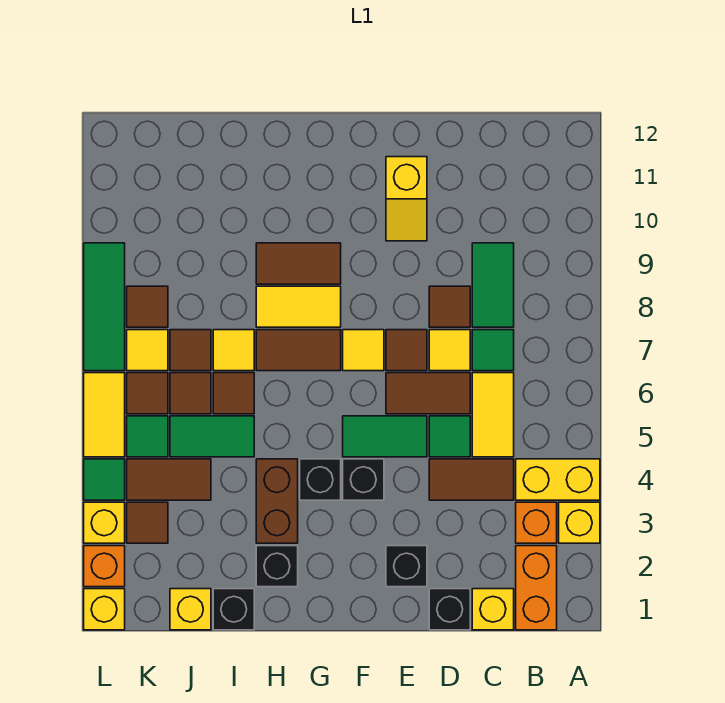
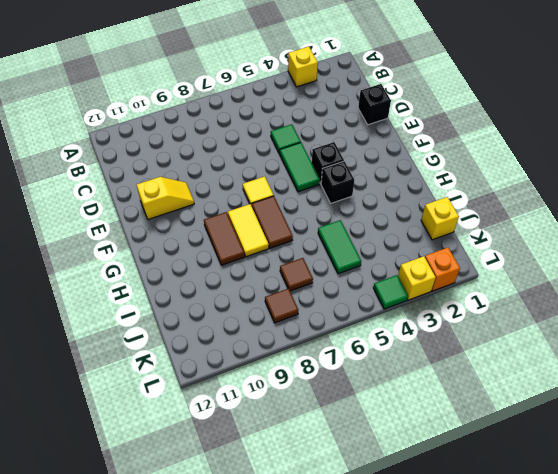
none -> yellow brick A4:B4 level 1
none -> orange brick B1:B2 level 1
none -> orange brick B3 level 1
none -> yellow brick C1 level 1

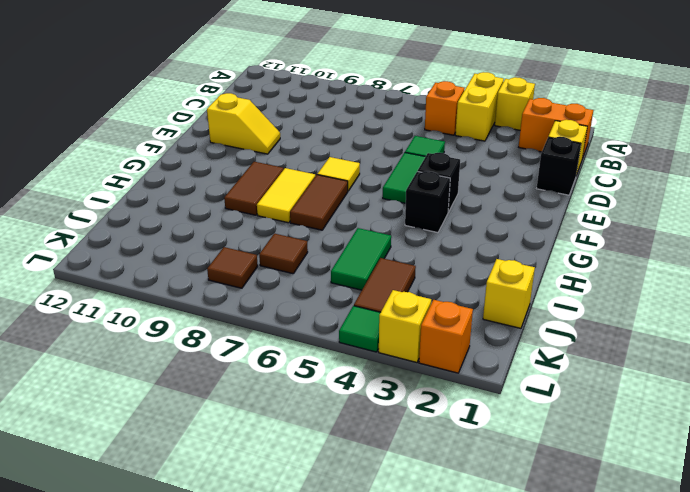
orange brick B5 level 1 -> orange brick B3 level 1
none -> brown tile C4:D4 level 1
none -> yellow tile C5:C6 level 1
none -> green tile C7 level 1
none -> green tile C8:C9 level 1

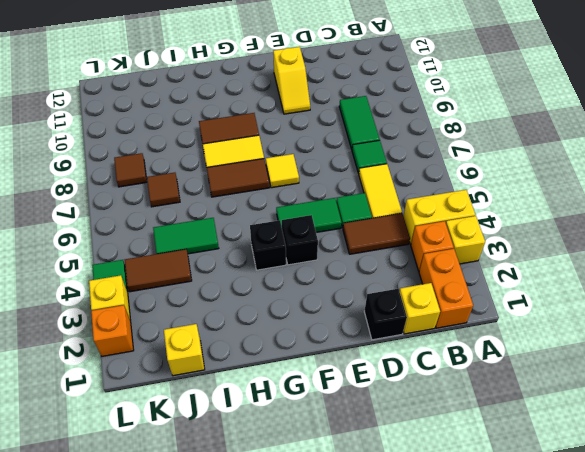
none -> brown tile D6:E6 level 1
none -> yellow tile D7 level 1
none -> brown tile D8 level 1
none -> black brick E2 level 1

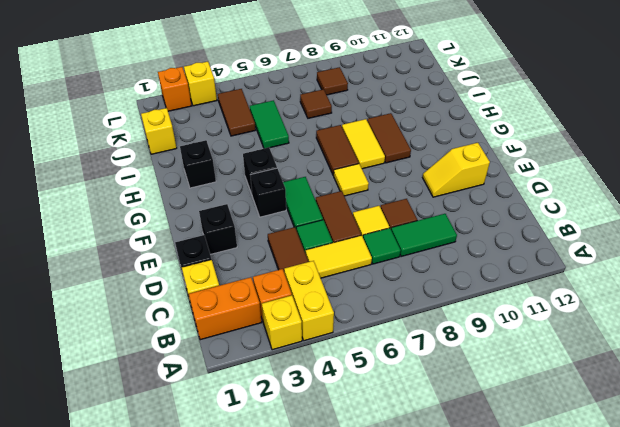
none -> brown tile E7 level 1
none -> brown brick H3:H4 level 1
none -> black brick I1 level 1
none -> brown tile I6 level 1

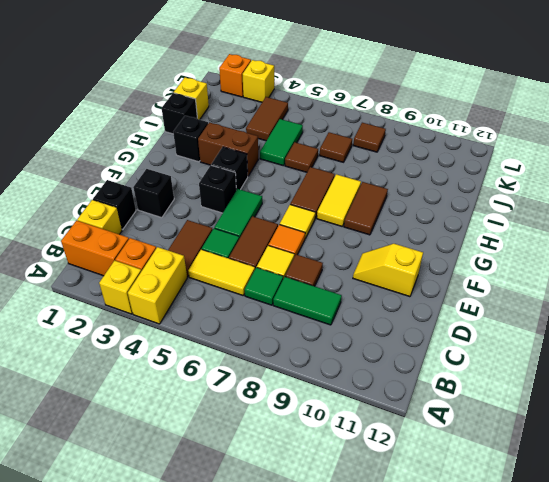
orange tile E7 level 1 -> brown tile E7 level 1
none -> yellow tile I7 level 1
none -> brown tile J6 level 1
none -> brown tile K3 level 1
none -> green tile K5 level 1

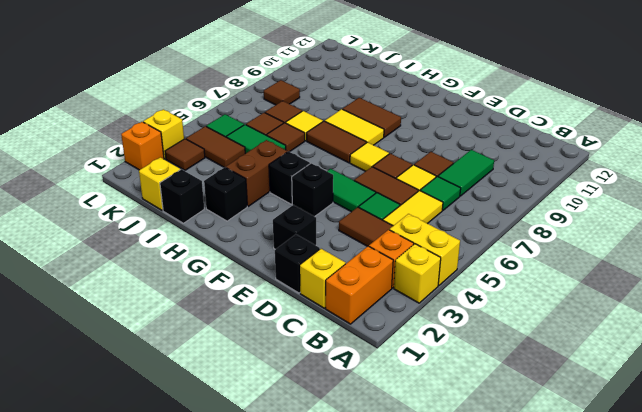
none -> yellow slope E10:E11 level 1 top 11
none -> brown tile K6 level 1
none -> yellow tile K7 level 1
none -> yellow brick L1 level 1

